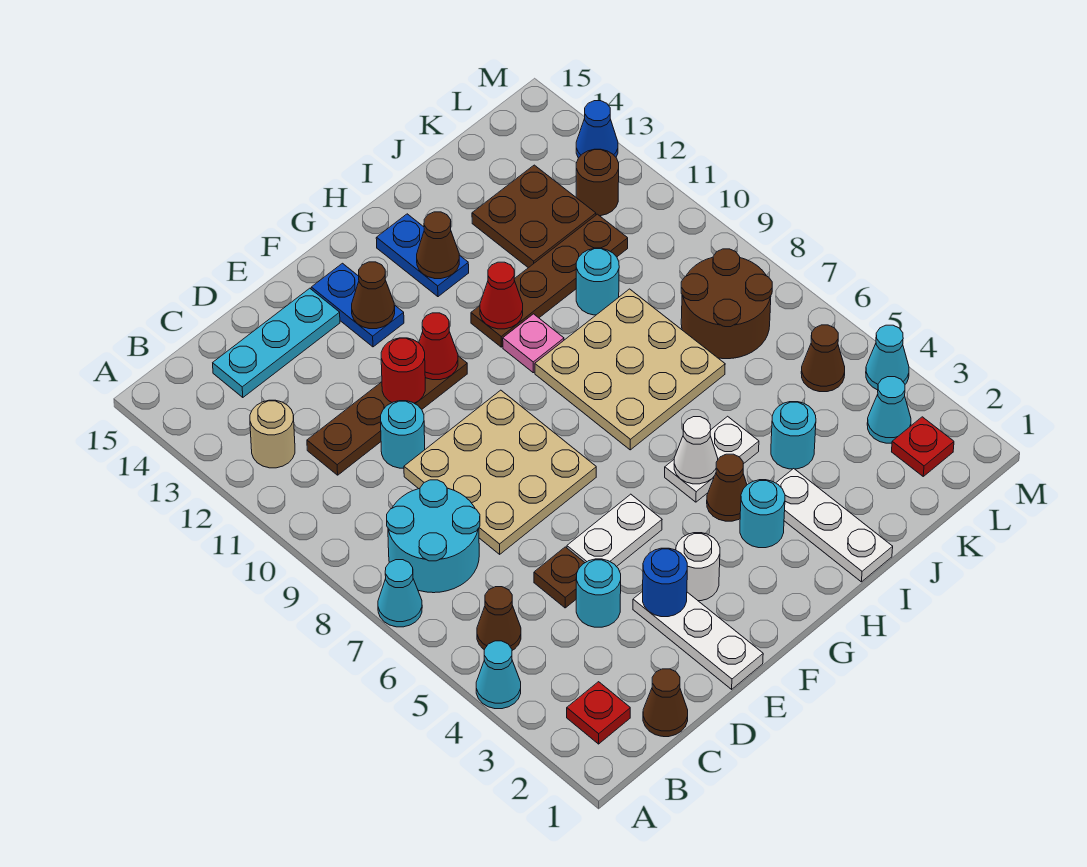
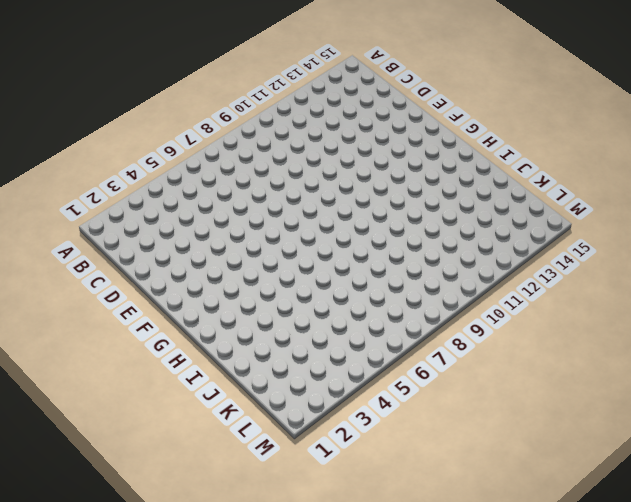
none -> cyan cone A4 level 1
none -> cyan cone A7 level 1
none -> red plate B2 level 1
none -> brown cone B5 level 1

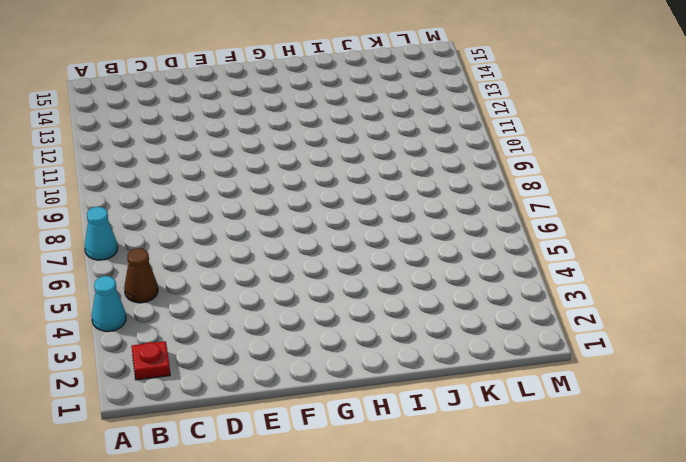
none -> cyan round brick B7:C8 level 1
none -> tan round brick B12 level 1
none -> brown cone C1 level 1
none -> brown plate C11:F11 level 1

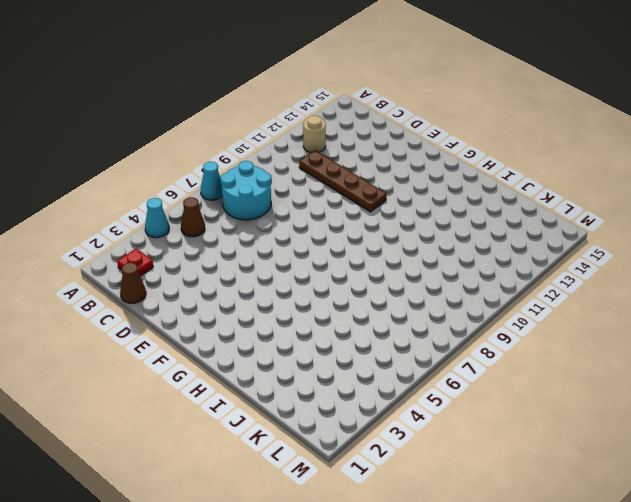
none -> cyan plate C14:E14 level 1
none -> cyan round brick D4 level 1
none -> brown plate D5 level 1
none -> tan plate D7:F9 level 1

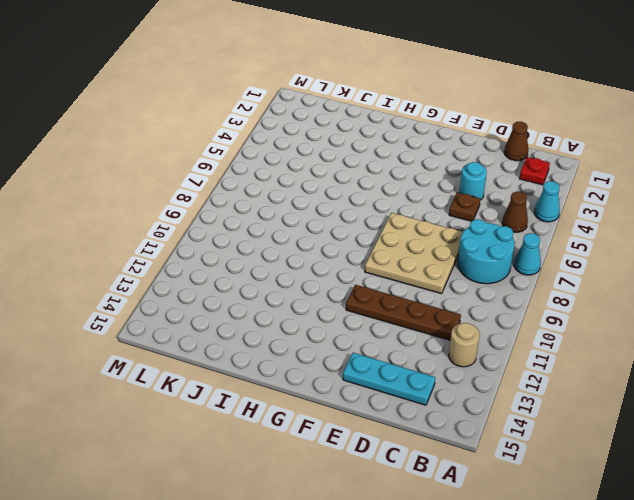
none -> cyan round brick D10 level 1
none -> white plate E1:E3 level 1
none -> white plate E5:F5 level 1
none -> white round brick F3 level 1

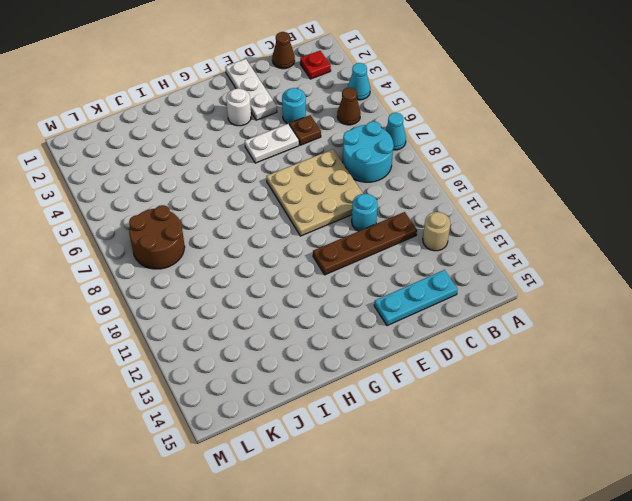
none -> blue plate F13:F14 level 1
none -> cyan round brick H3 level 1
none -> brown cone H4 level 1
none -> white plate H5:I5 level 1

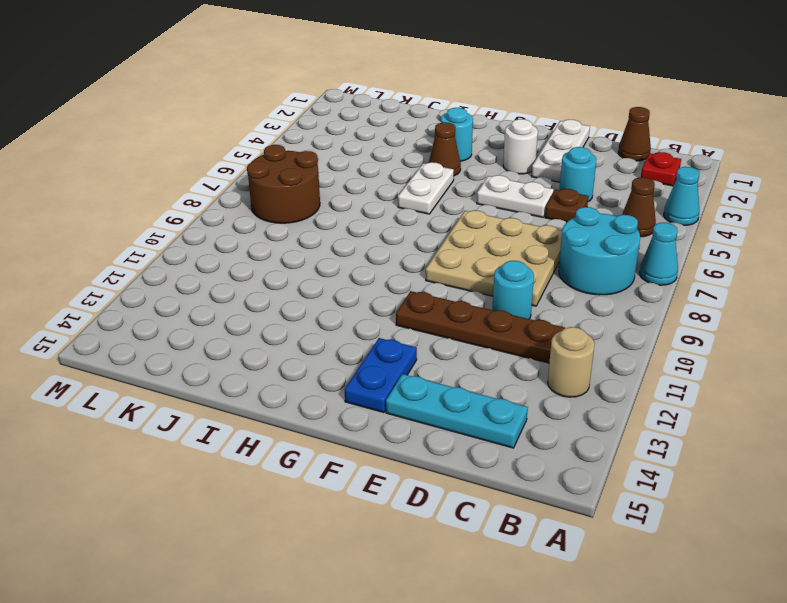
white plate H5:H6 level 1 -> white plate H5:I5 level 1
none -> tan plate H7:J9 level 1
none -> pink plate H10 level 1
none -> brown plate H11:K11 level 1
none -> blue plate H13:H14 level 1

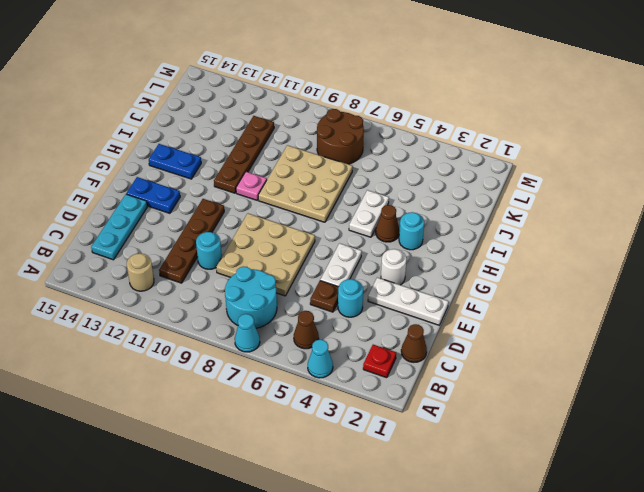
none -> white plate I1:I3 level 1
none -> cyan round brick J4 level 1
none -> cyan round brick J10 level 1
none -> brown plate J12:K13 level 1

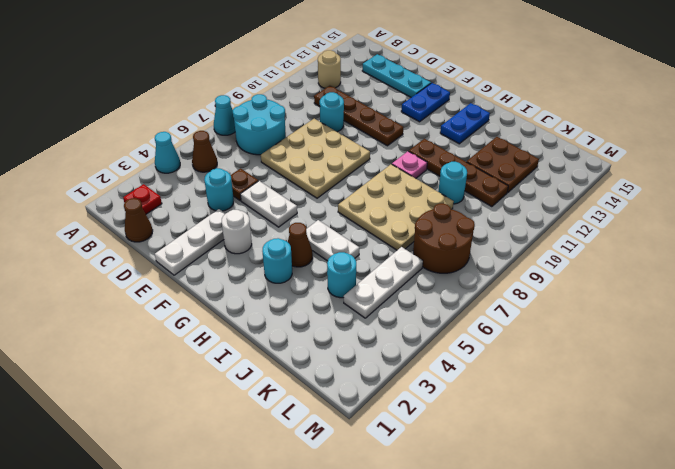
white plate K4:K6 level 1 -> white plate I1:I3 level 1
none -> red plate L2 level 1
none -> cyan cone L3 level 1
none -> brown cone L5 level 1
none -> brown round brick L12 level 1

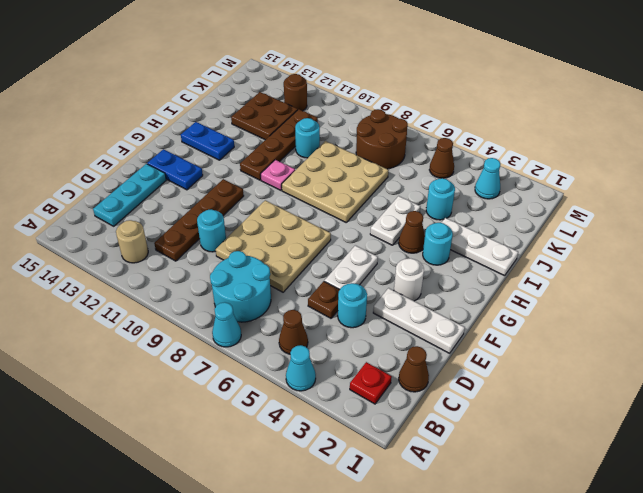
none -> red plate L2 level 1
none -> cyan cone M4 level 1
none -> blue cone M13 level 1
none -> blue round brick E3 level 2

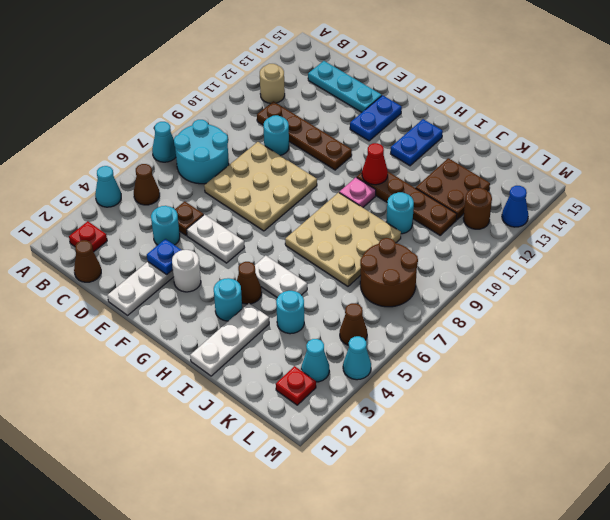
blue plate E3 level 2 -> blue round brick E3 level 2
none -> red round brick E11 level 2
none -> red cone F11 level 2
none -> brown cone F13 level 2
none -> white cone H5 level 2

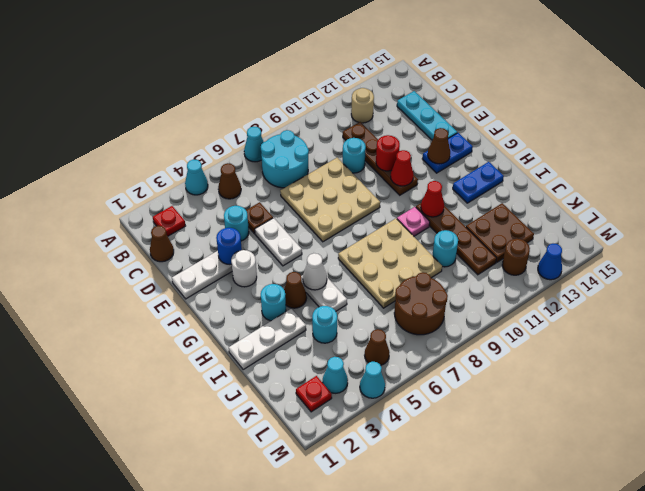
none -> brown cone H13 level 2

